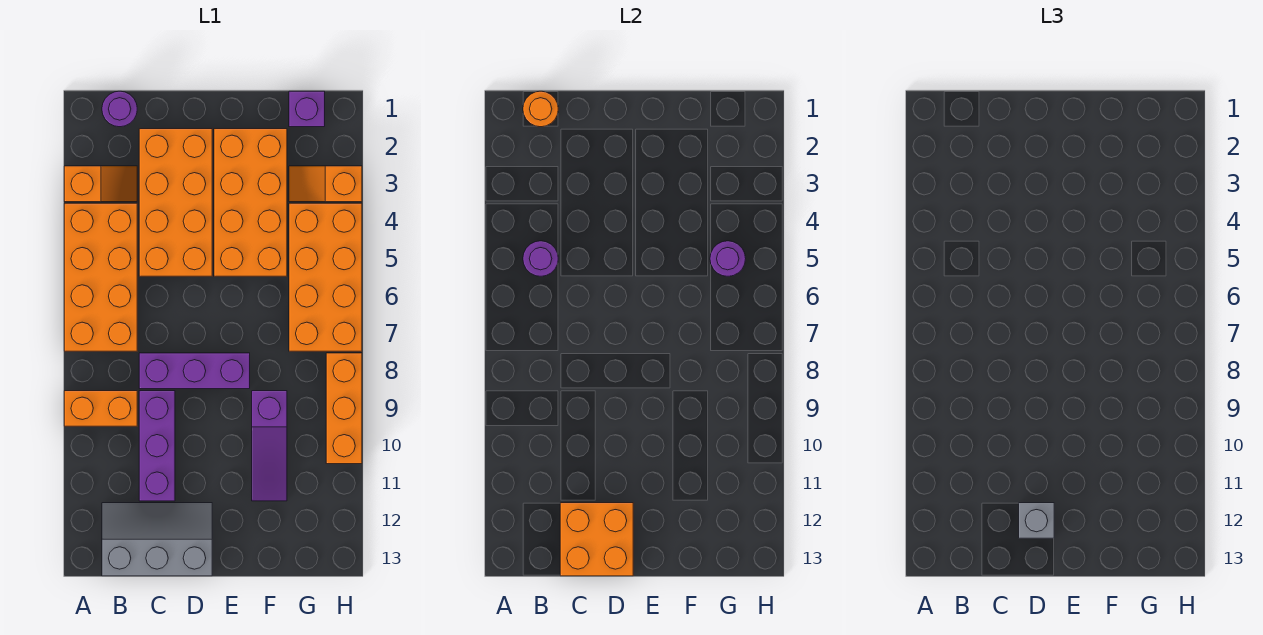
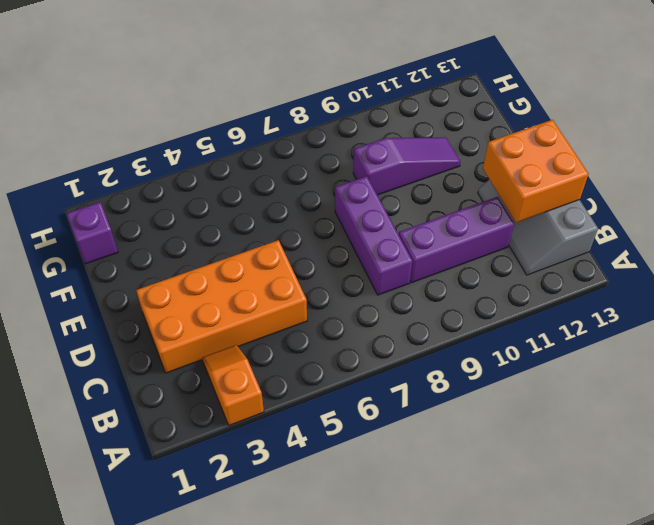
none -> orange brick A4:B7 level 1
none -> orange brick A9:B9 level 1
none -> purple round brick B1 level 1

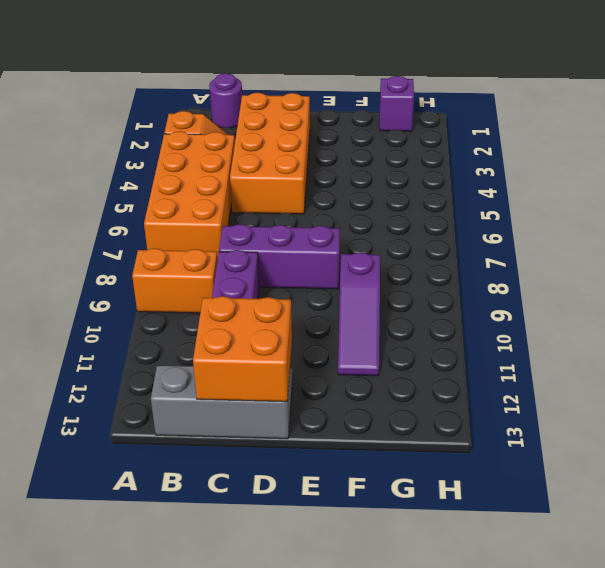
none -> orange brick E2:F5 level 1
none -> orange slope G3:H3 level 1 top H
none -> orange brick G4:H7 level 1

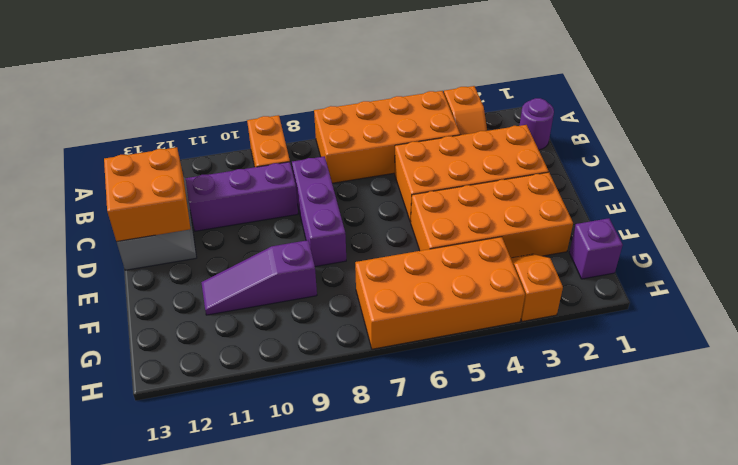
none -> orange brick H8:H10 level 1
none -> orange round brick B1 level 2
none -> purple round brick B5 level 2

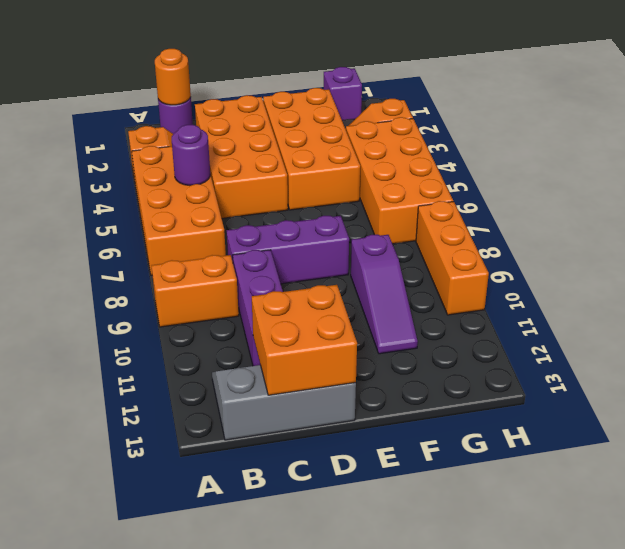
none -> purple round brick G5 level 2
none -> grey brick D12 level 3

